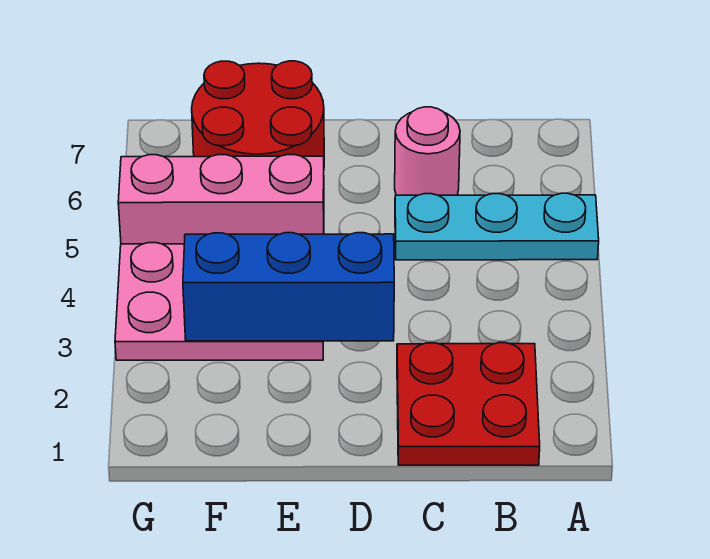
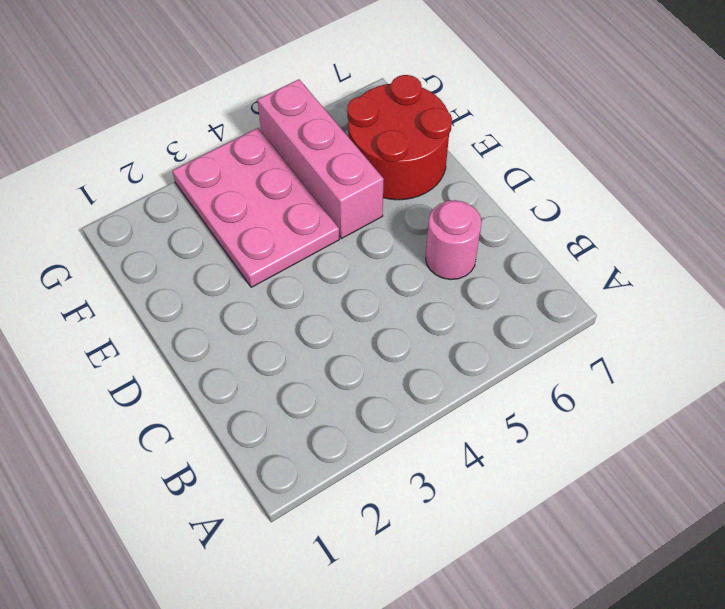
none -> cyan plate A5:C5 level 1
none -> red plate B1:C2 level 1

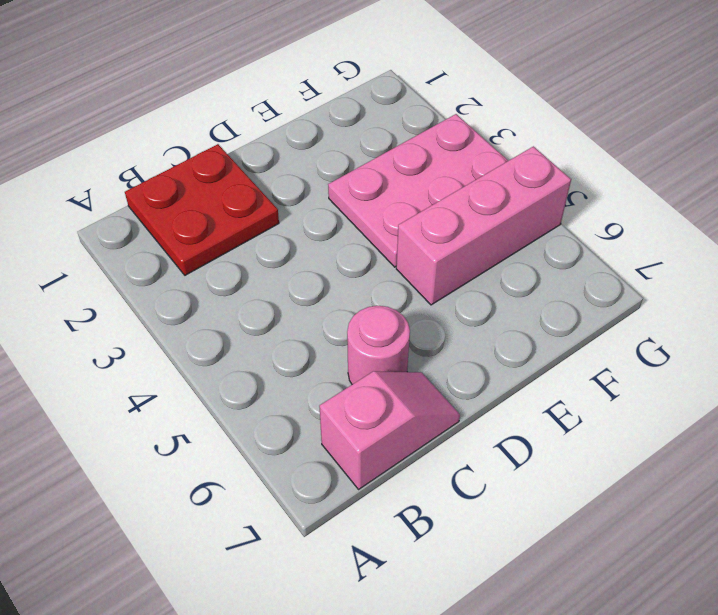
pink slope B7:C7 level 1 top B -> none
none -> cyan plate A5:C5 level 1
none -> red round brick E6:F7 level 1

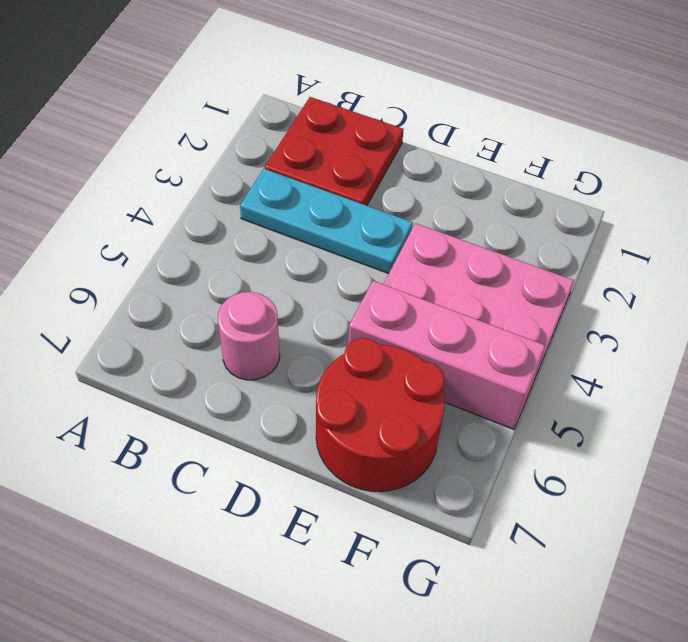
cyan plate B3:D3 level 1 -> cyan plate A5:C5 level 1
none -> blue brick D3:F3 level 2

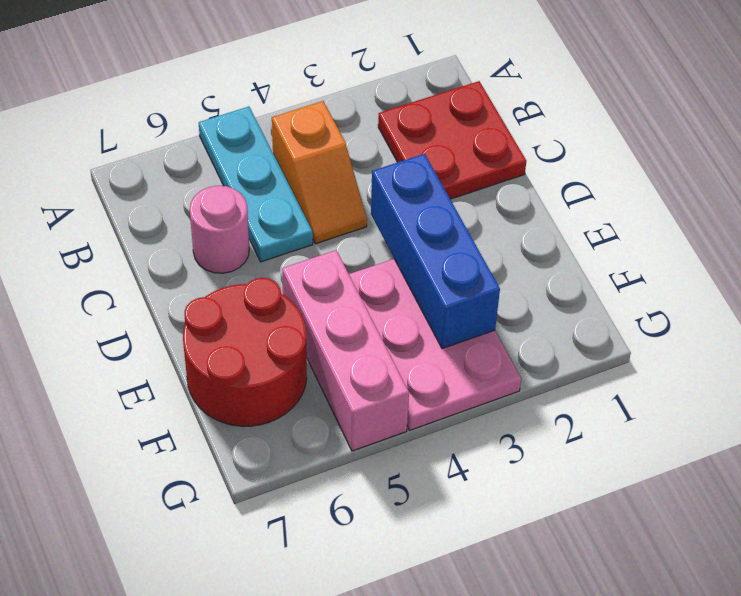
orange slope B4:C4 level 1 top B -> none

